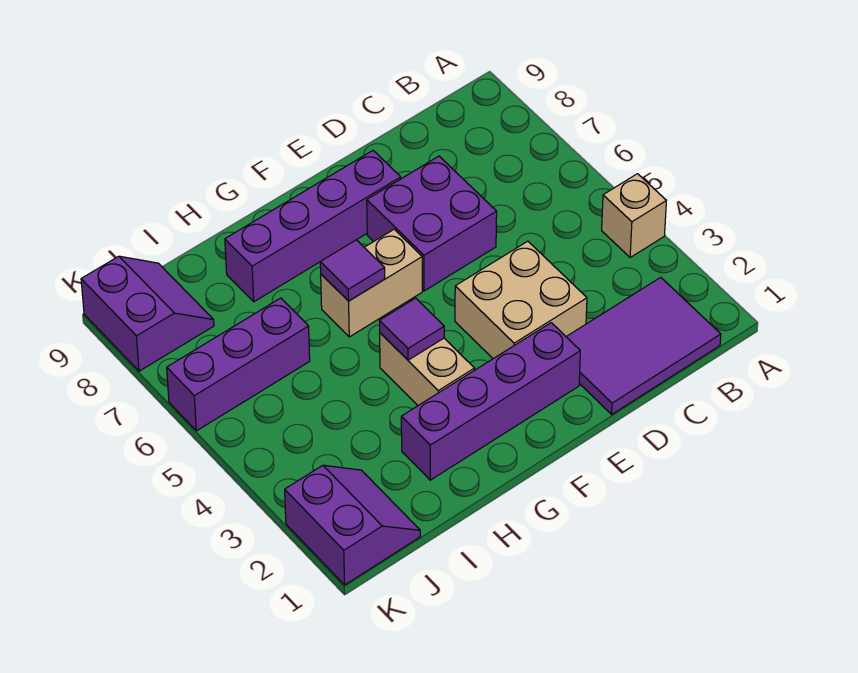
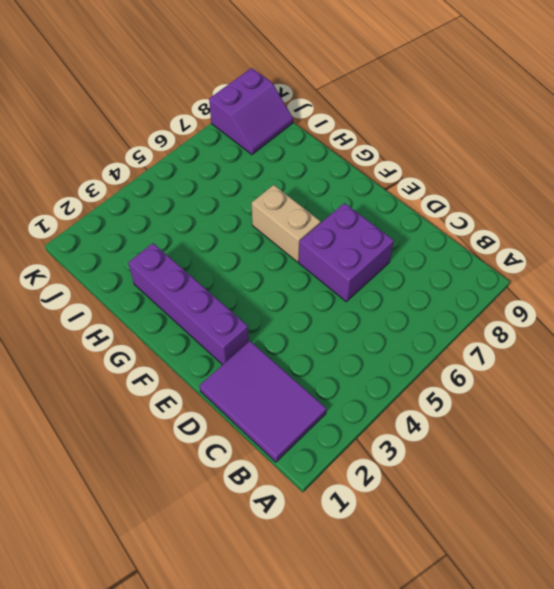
none -> tan brick A4 level 1
none -> tan brick D3:E4 level 1
none -> purple brick E8:H8 level 1

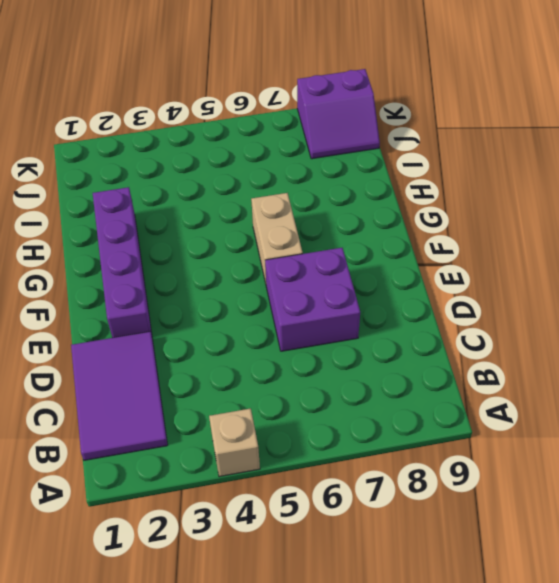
none -> tan brick D3:E4 level 1
none -> purple brick E8:H8 level 1
none -> tan brick G3:G4 level 1

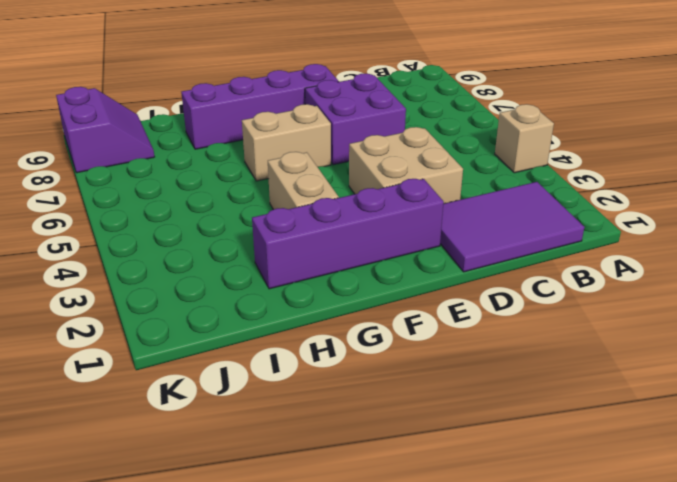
none -> purple brick I6:K6 level 1
none -> purple slope J1:K2 level 1 top K
none -> purple tile G4 level 2

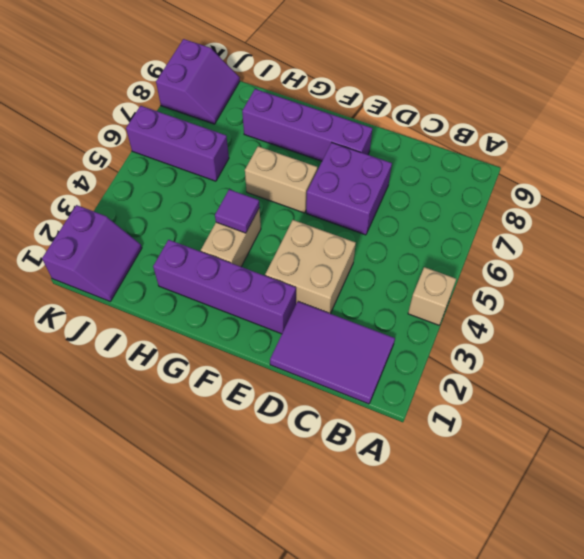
none -> purple tile G6 level 2

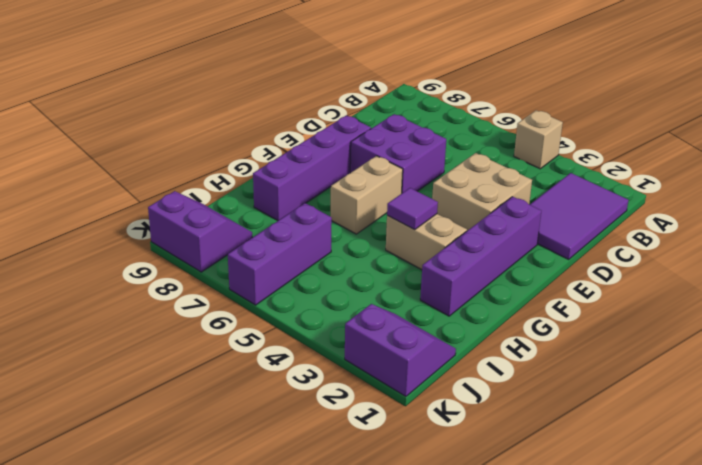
none -> purple tile G6 level 2

